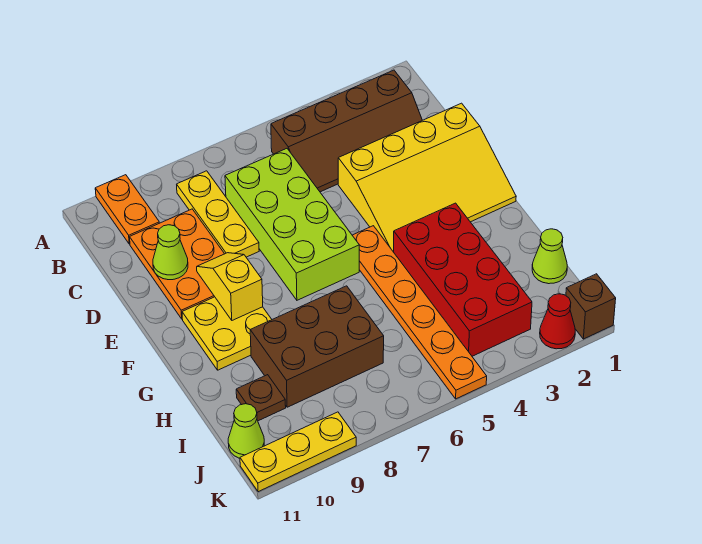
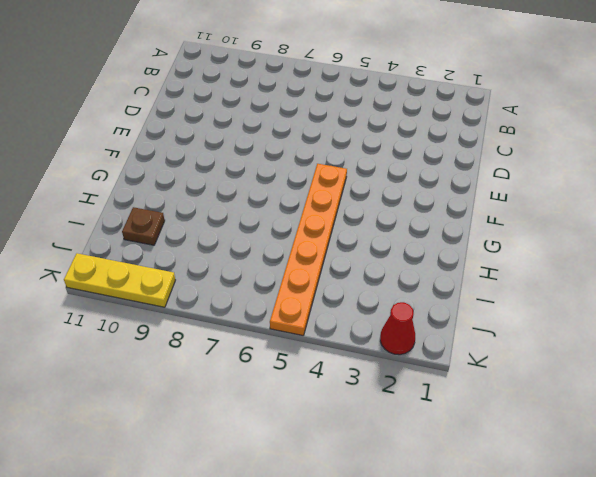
none -> orange plate A10:B10 level 1
none -> brown slope B2:C5 level 1 top B
none -> yellow plate B8:D8 level 1

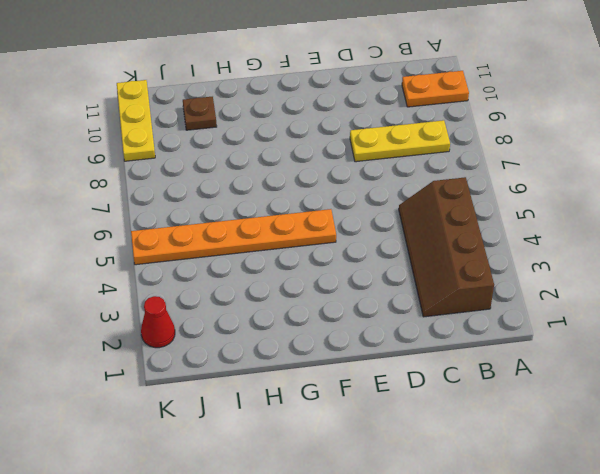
none -> lime brick C6:F7 level 1
none -> orange plate C9:E10 level 1
none -> yellow slope D1:F4 level 1 top D

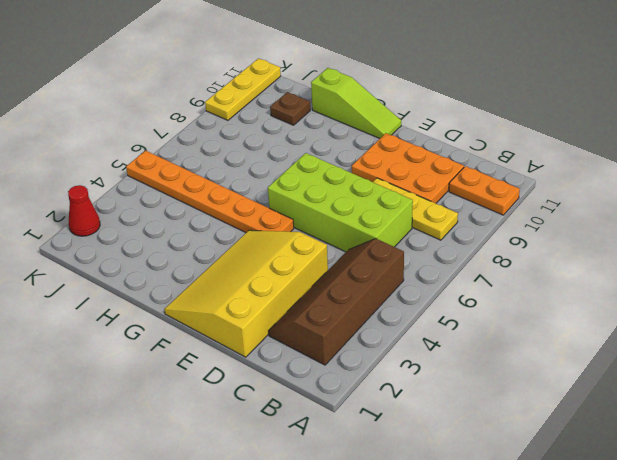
lime slope F11:H11 level 1 top H -> none
none -> yellow plate F9:G10 level 1
none -> red brick G3:J4 level 1
none -> brown brick H7:I9 level 1

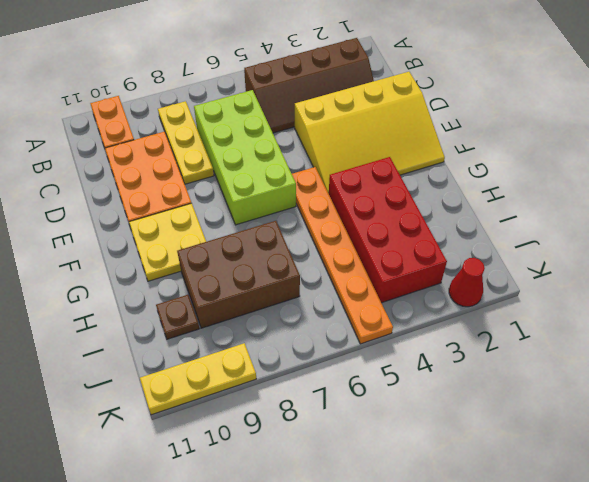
none -> lime cone I1 level 1
none -> lime cone J11 level 1
none -> brown brick K1 level 1

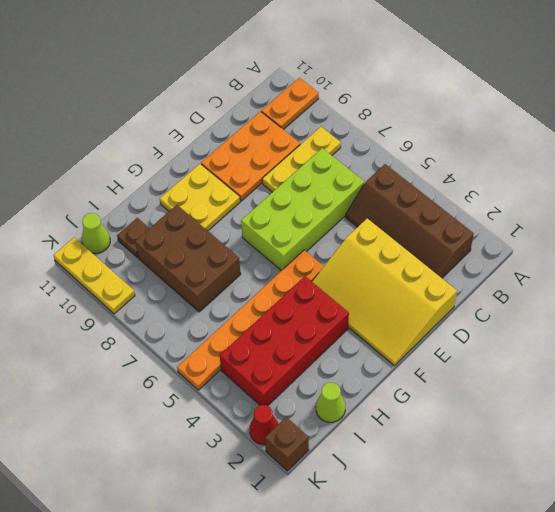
none -> lime cone D10 level 2
none -> yellow slope E9:F9 level 2 top F

